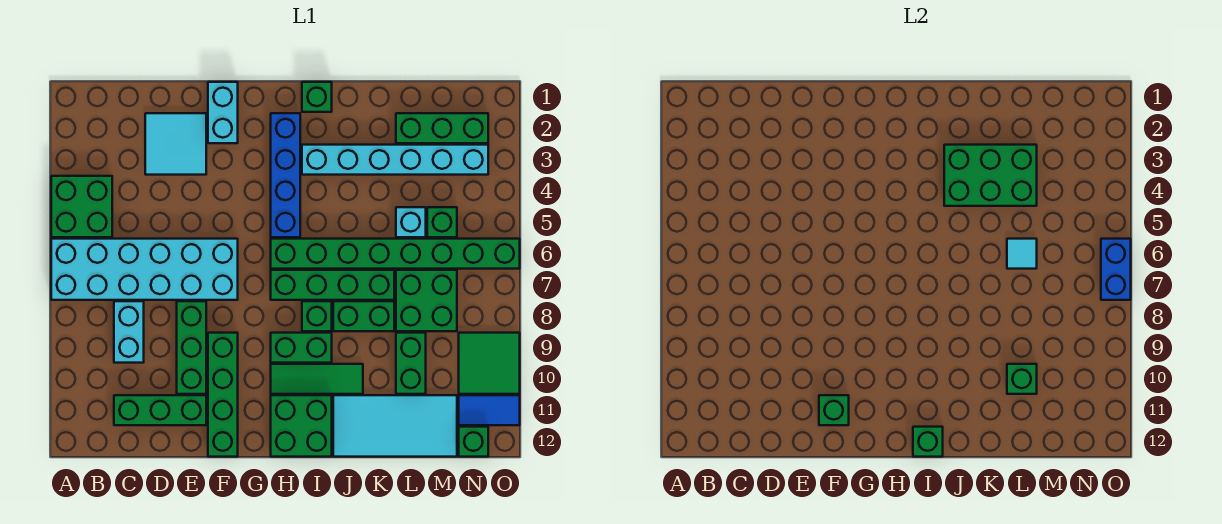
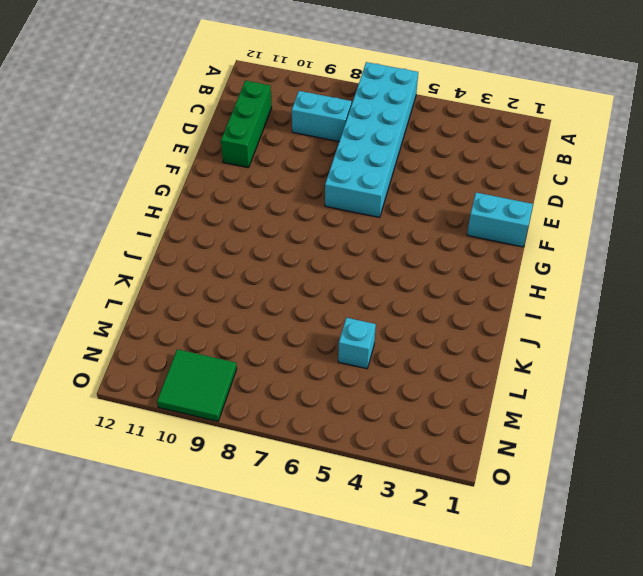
none -> green brick A4:B5 level 1
none -> cyan tile D2:E3 level 1
none -> green brick E8:E10 level 1
none -> green brick F9:F12 level 1

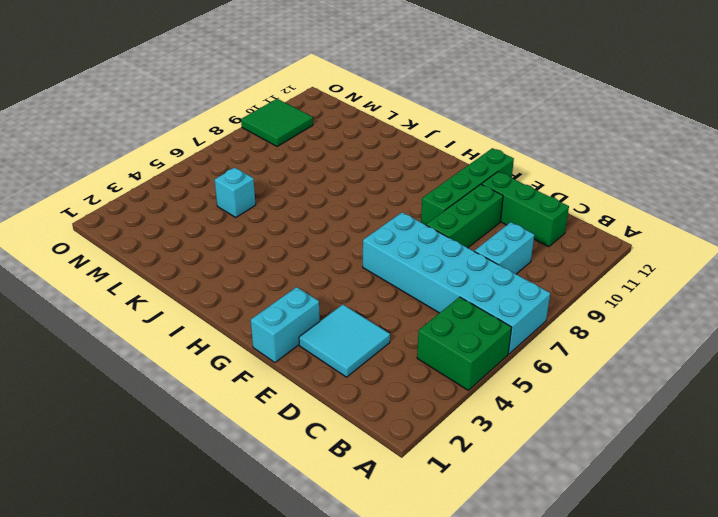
none -> blue brick H2:H5 level 1
none -> green brick H6:O6 level 1
none -> green brick H7:K7 level 1
none -> green brick H9:I9 level 1

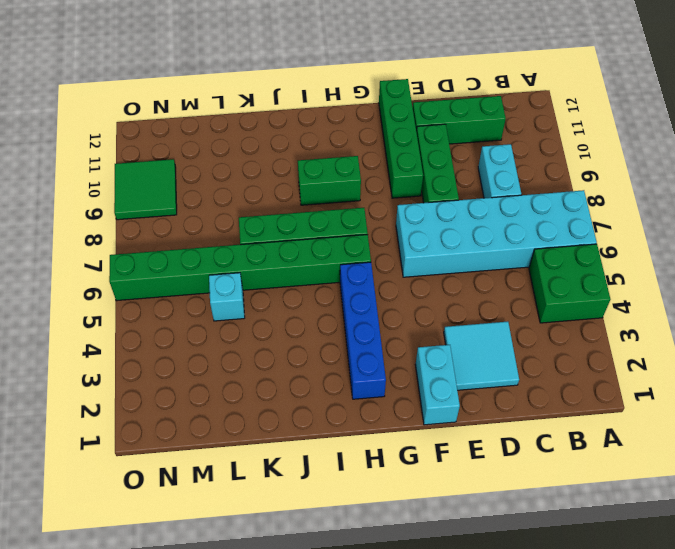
none -> green tile H10:J10 level 1
none -> green brick H11:I12 level 1
none -> green brick I1 level 1
none -> cyan brick I3:N3 level 1

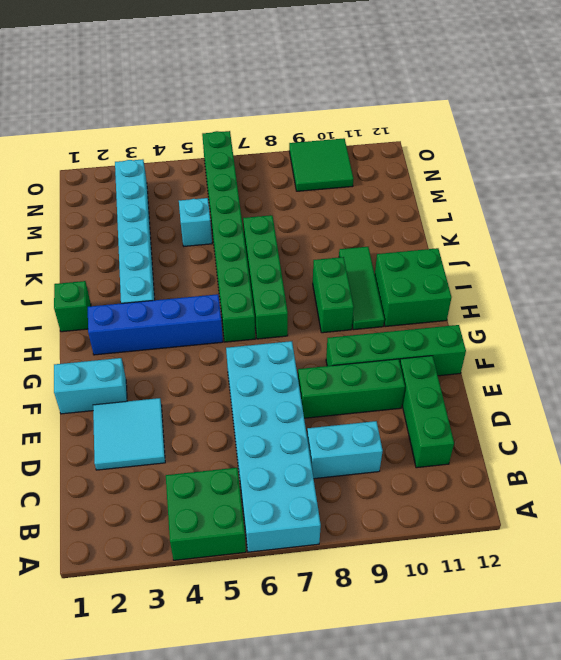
none -> green brick I8 level 1
none -> green brick J8:K8 level 1
none -> cyan tile J11:M12 level 1
none -> green brick L2:N2 level 1

